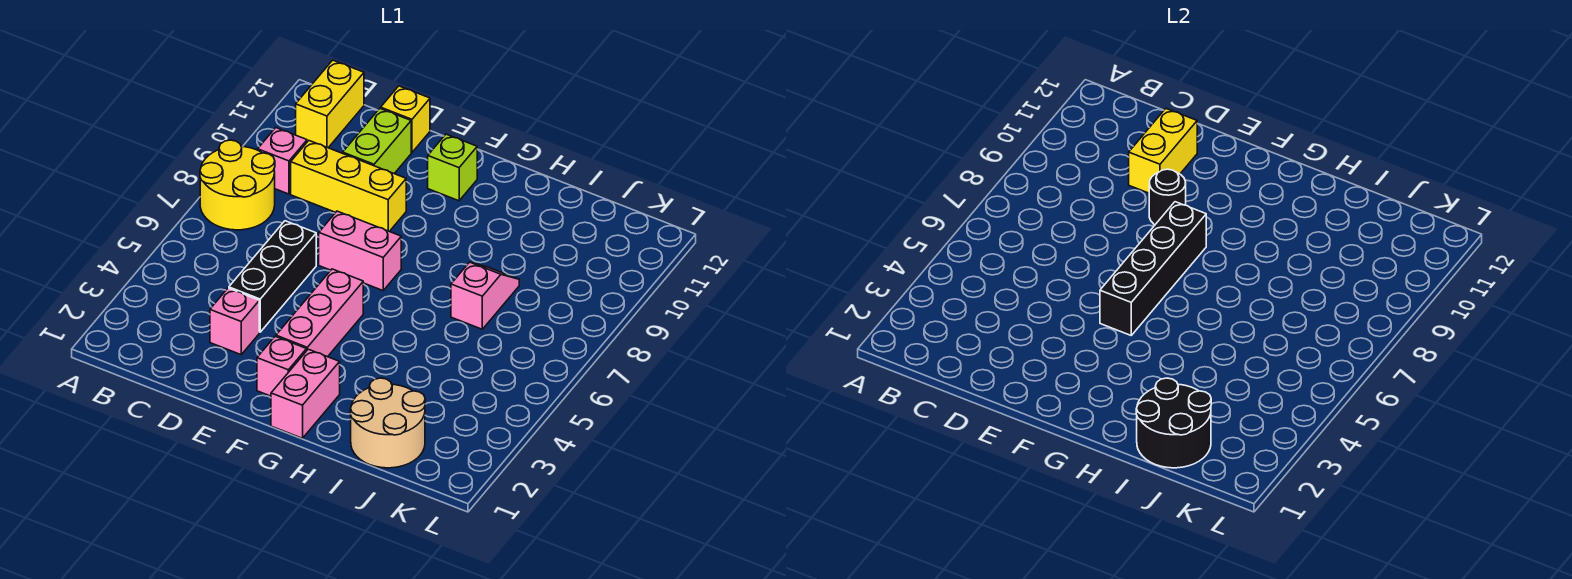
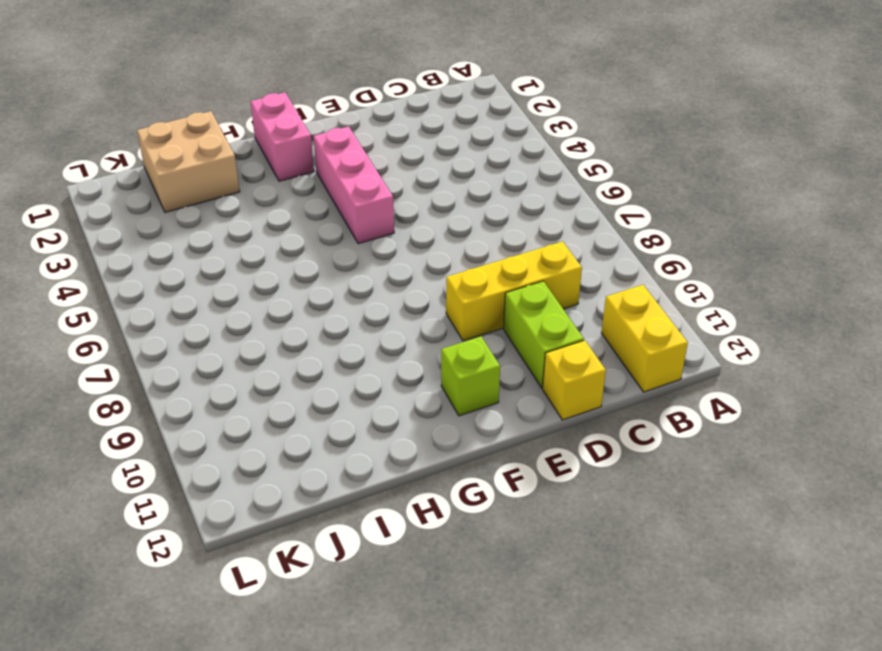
tan brick I1:J2 level 1 -> tan round brick I1:J2 level 1
none -> yellow round brick A7:B8 level 1
none -> pink brick B9 level 1
none -> pink brick D3 level 1

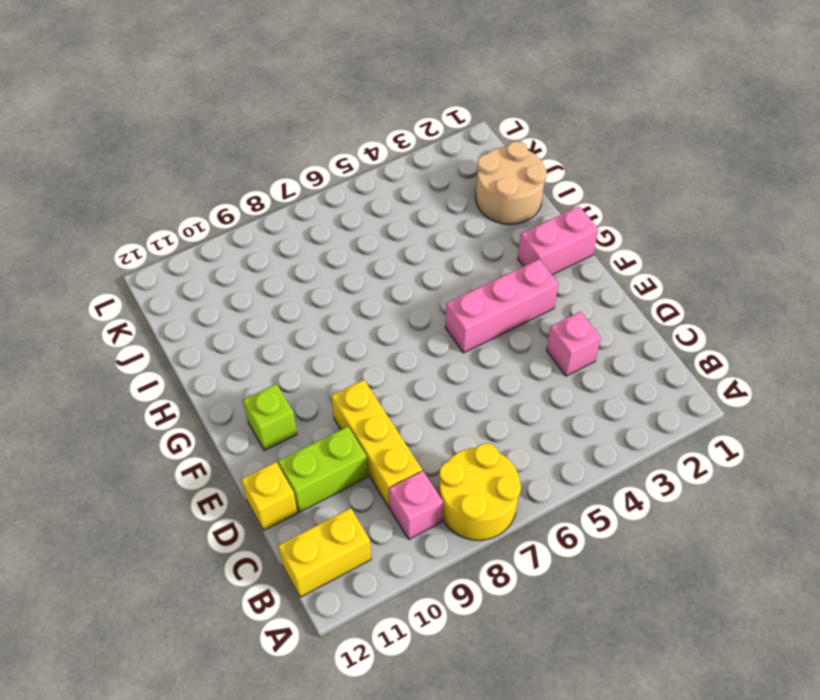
none -> black brick D4:D6 level 1
none -> pink brick E7:F7 level 1
none -> pink brick F2 level 1

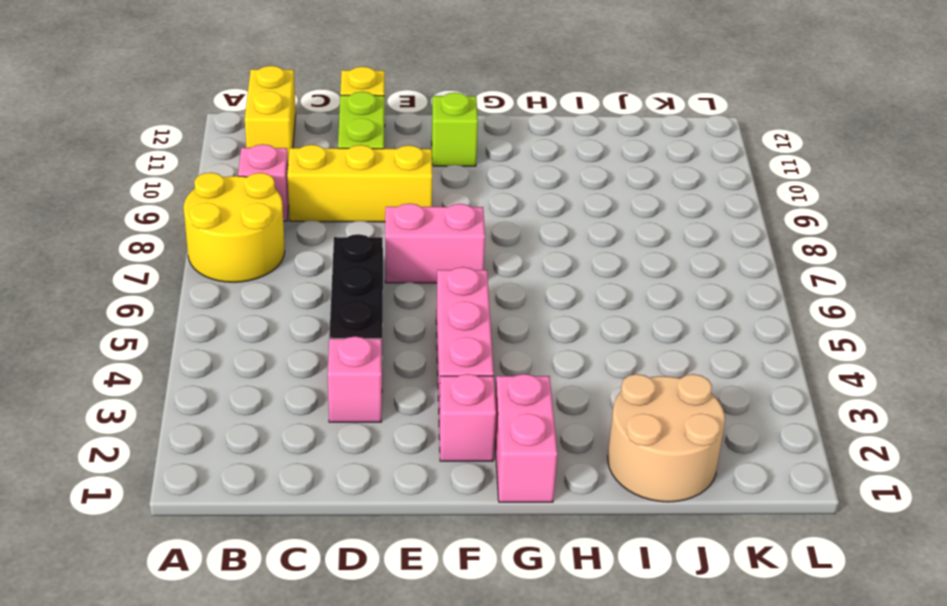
none -> pink slope I7:I8 level 1 top 7
none -> yellow brick D10:D11 level 2
none -> black round brick E9 level 2

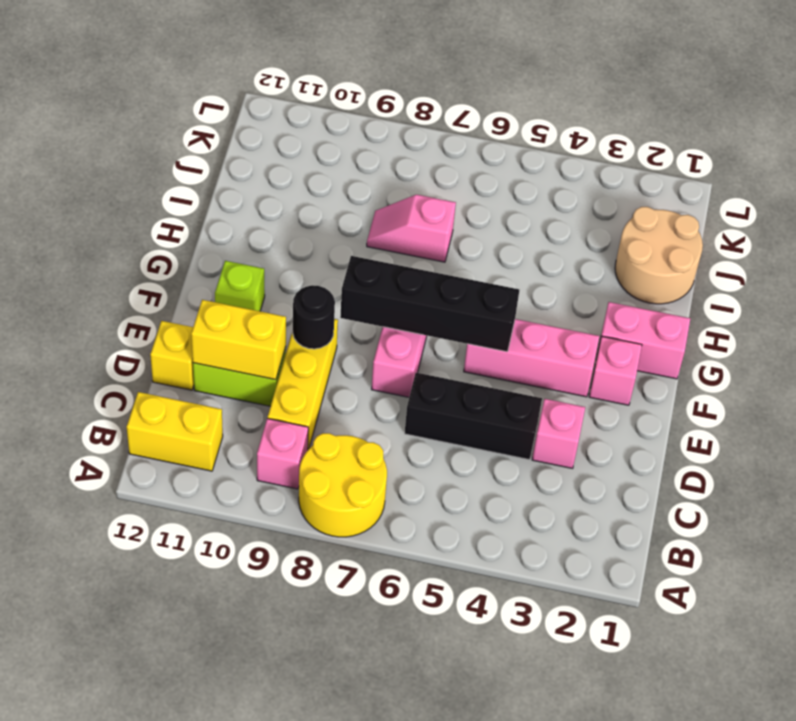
none -> black round brick I1:J2 level 2

